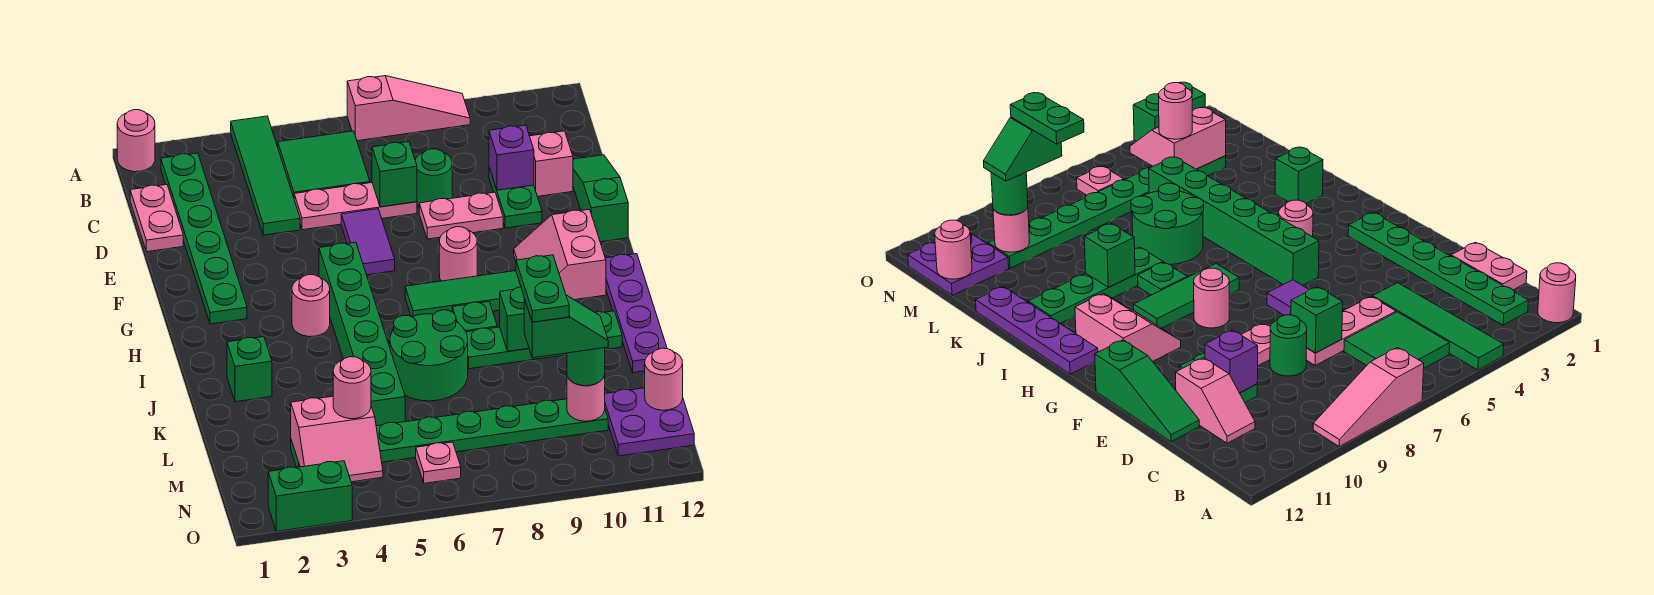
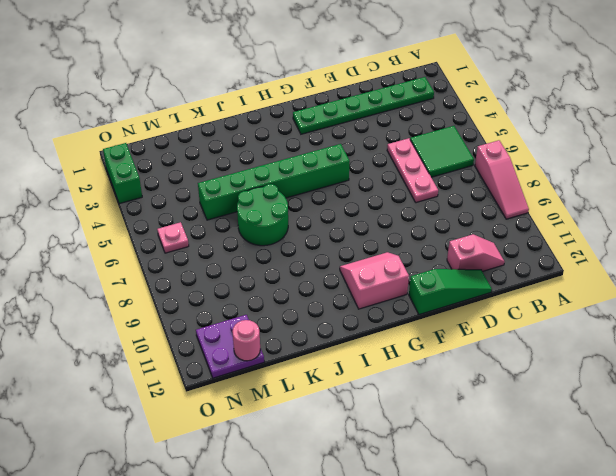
none -> pink round brick A1 level 1
none -> green tile A4:D4 level 1
none -> pink plate C1:D1 level 1
none -> green round brick D8 level 1

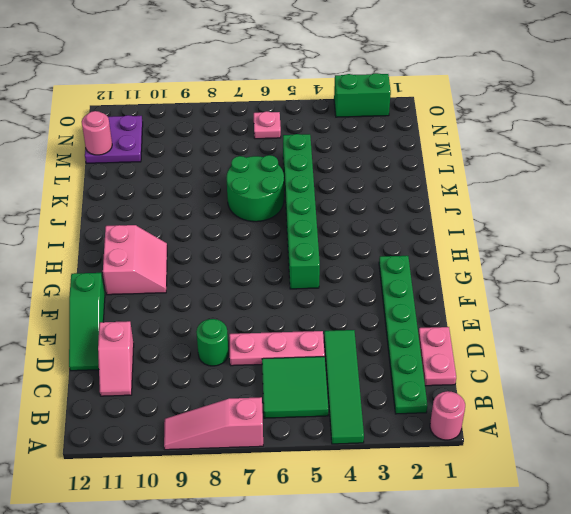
none -> green plate D10:E10 level 1
none -> purple tile E6:F6 level 1
none -> pink plate E8:E9 level 1
none -> pink round brick G8 level 1

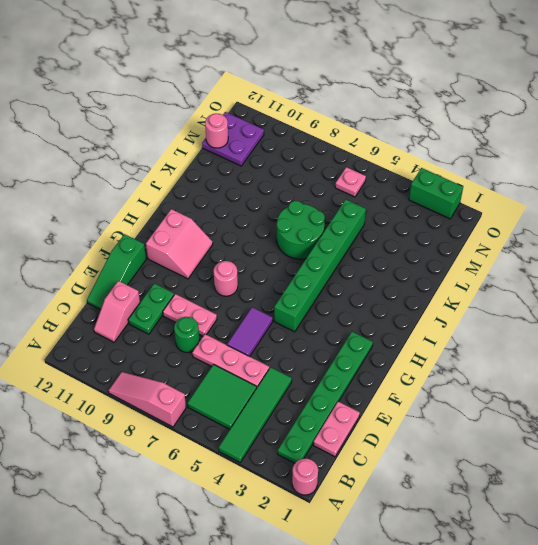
none -> pink round brick H4 level 1
none -> green tile H7:H9 level 1
none -> purple plate H12:K12 level 1
none -> green plate I8 level 1

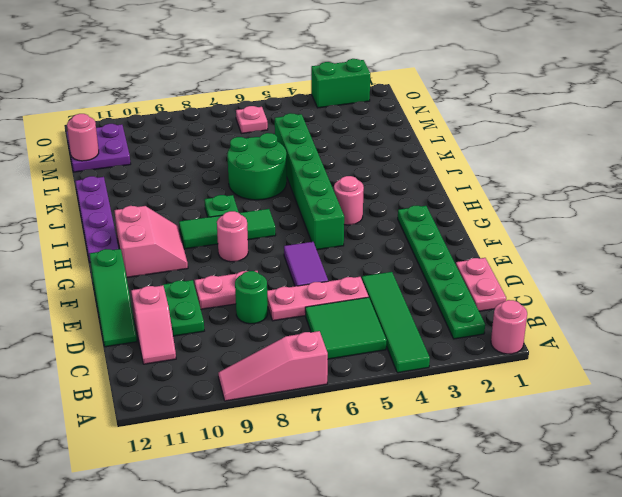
none -> green brick J2 level 1
none -> green plate J8:J11 level 1
none -> green plate M3:M10 level 1
none -> green brick D7 level 2

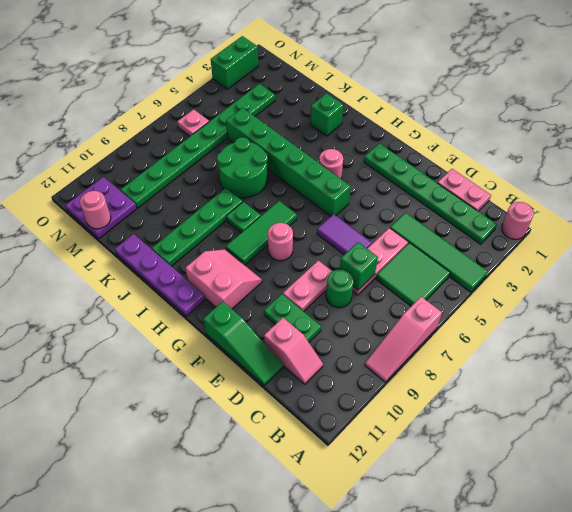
none -> purple brick D10 level 2
none -> green brick J9 level 2
none -> pink slope M3:N4 level 2 top M
none -> pink round brick M10 level 2

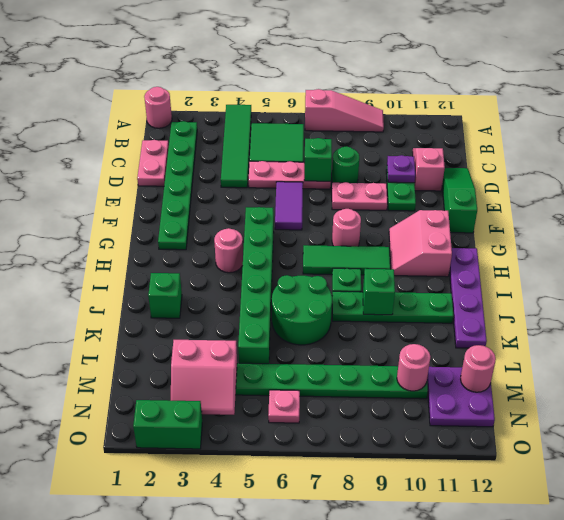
purple plate D10 level 2 -> purple brick D10 level 2
none -> pink round brick M4 level 3
none -> green round brick M10 level 3
none -> green slope M9:M10 level 4 top 9
none -> green plate L9:M9 level 5

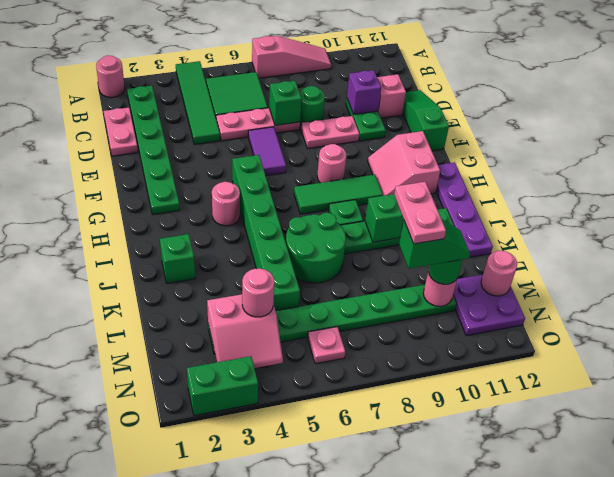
pink plate L9:M9 level 5 -> green plate L9:M9 level 5

